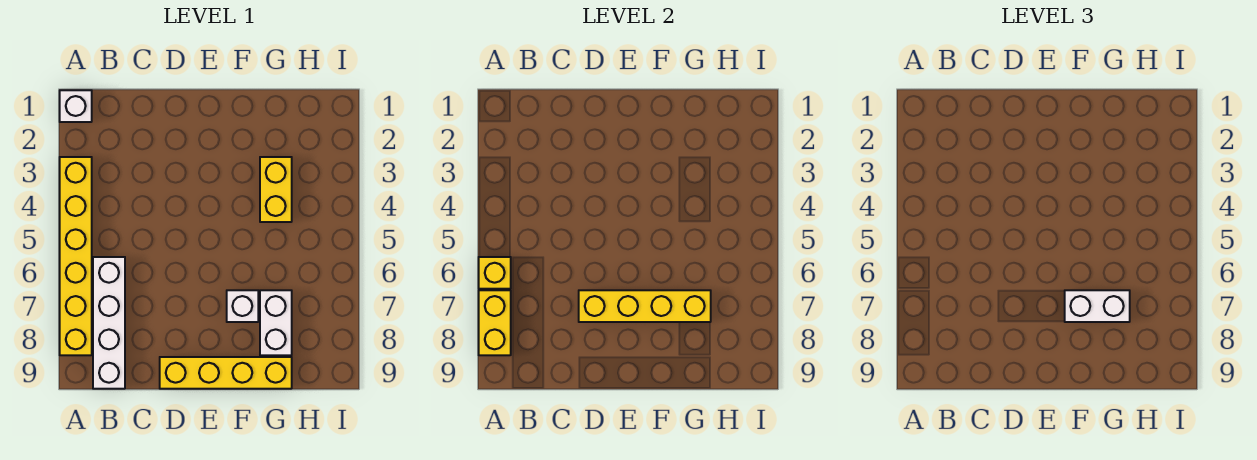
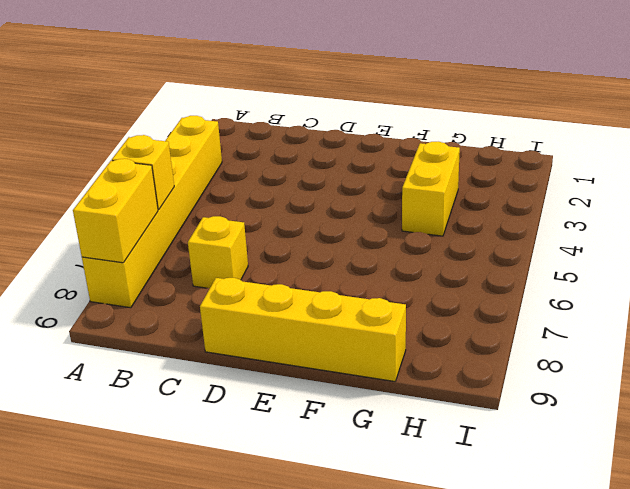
yellow brick C7 level 1 -> none
none -> white brick A1 level 1
none -> white brick B6:B9 level 1

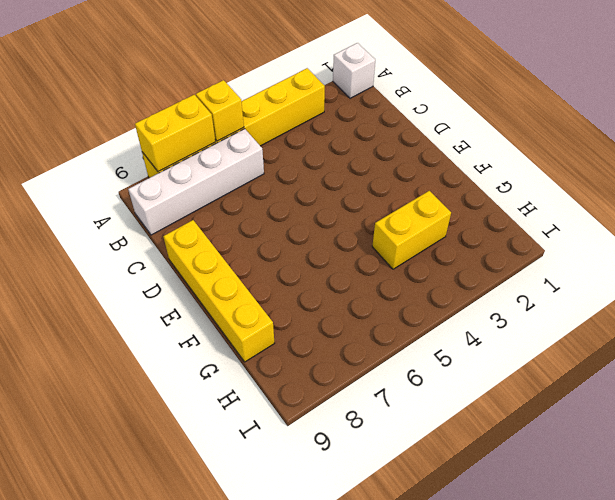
none -> white brick F7 level 1
none -> white brick G7:G8 level 1

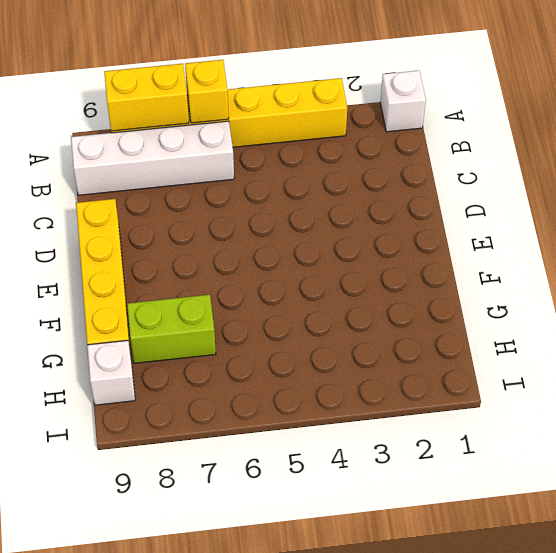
lime brick G7:G8 level 1 -> white brick G7:G8 level 1
white brick H9 level 1 -> white brick F7 level 1
none -> yellow brick G3:G4 level 1
none -> yellow brick D7:G7 level 2

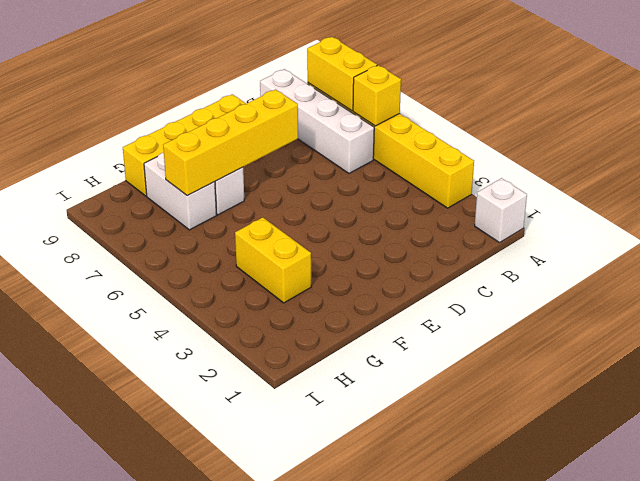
none -> white brick F7:G7 level 3

